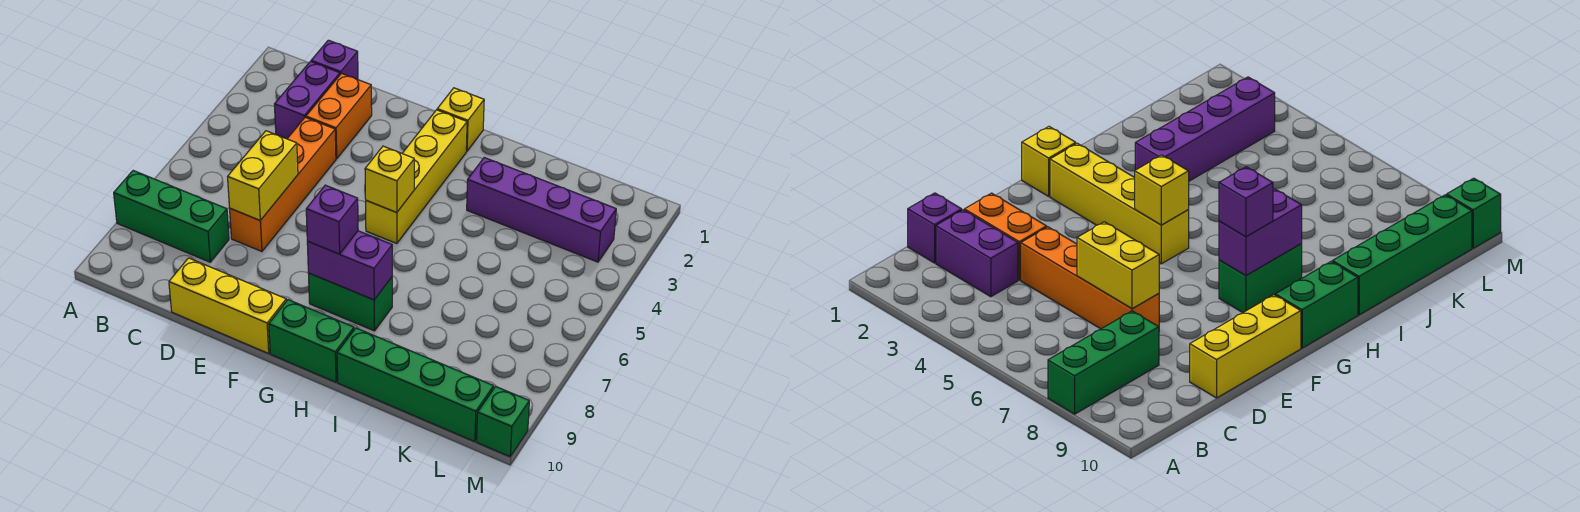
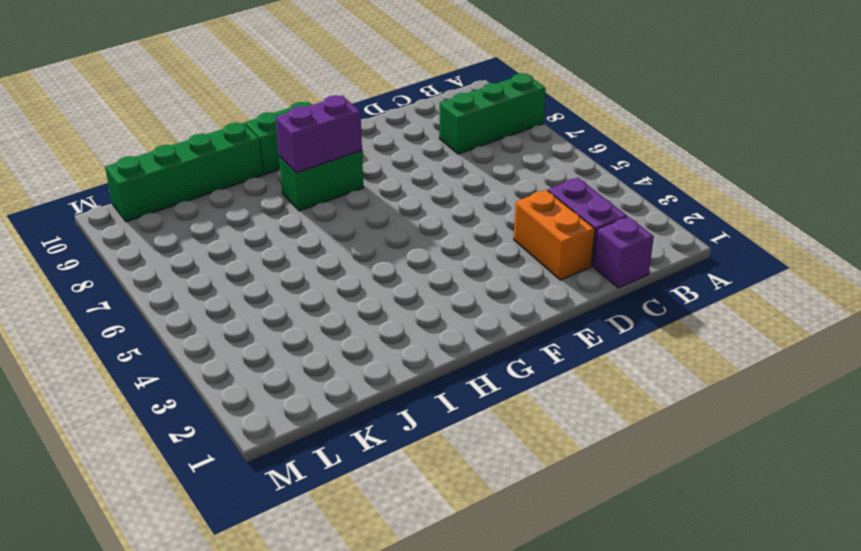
none -> orange brick D4:D7 level 1
none -> yellow brick D10:F10 level 1
none -> yellow brick G1 level 1

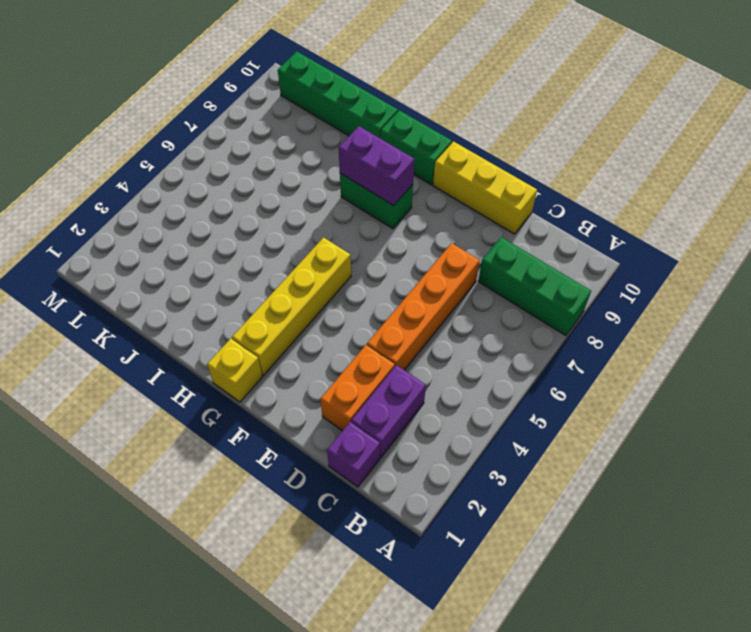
none -> purple brick I3:L3 level 1
none -> green brick M10 level 1
none -> yellow brick D6:D7 level 2

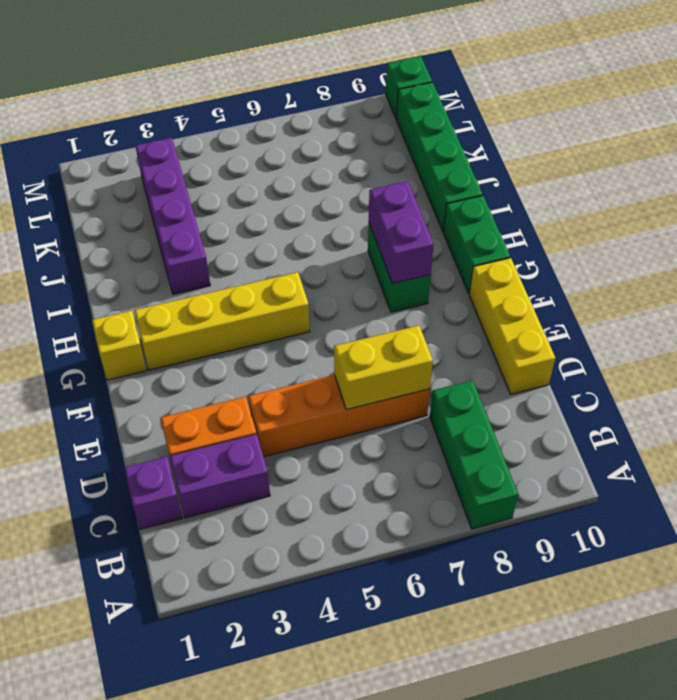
none -> yellow brick G5 level 2
none -> purple brick G8 level 3

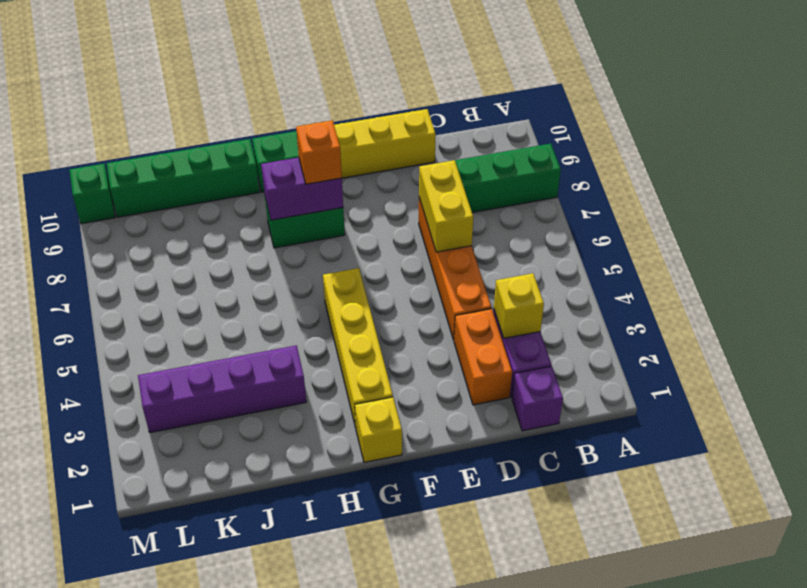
yellow brick C3 level 2 -> yellow brick G5 level 2
orange brick G8 level 3 -> purple brick G8 level 3

